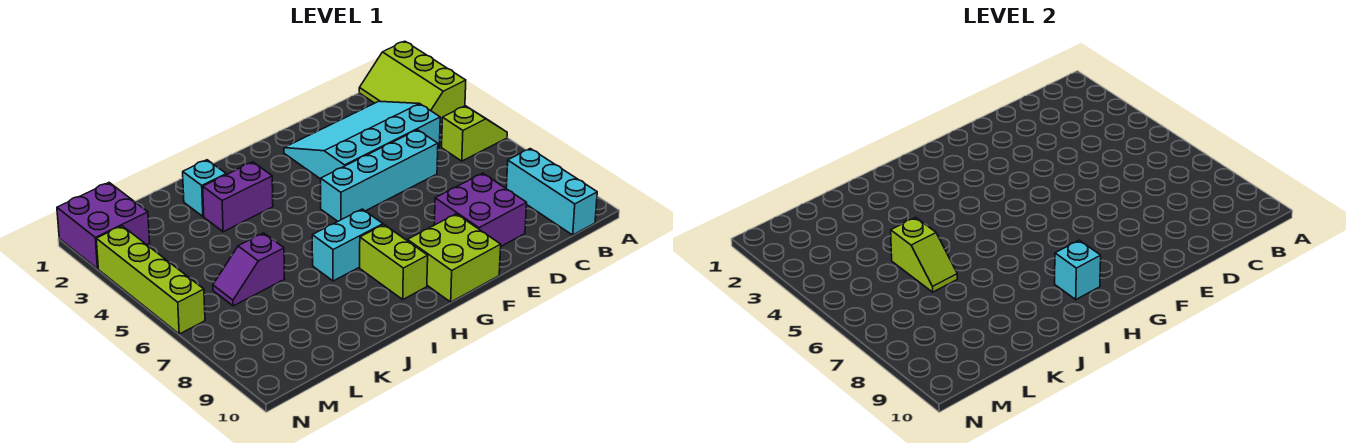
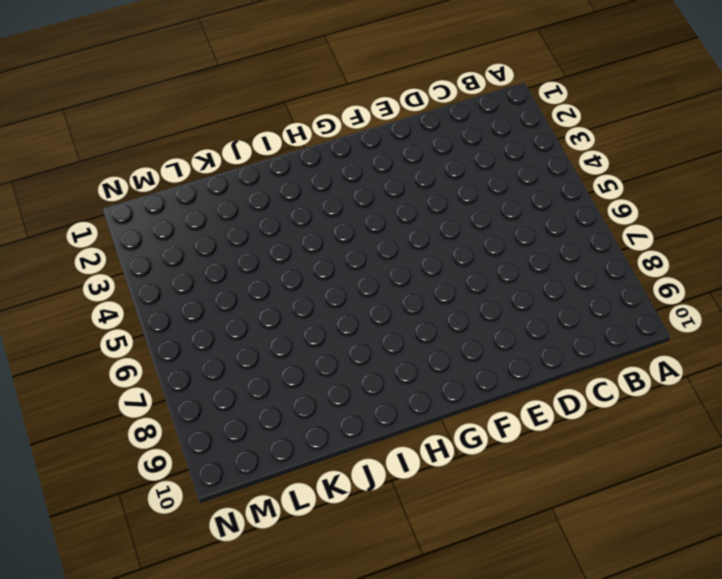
none -> lime slope A1:B3 level 1 top A
none -> lime slope A5:B5 level 1 top B
none -> cyan brick B8:B10 level 1

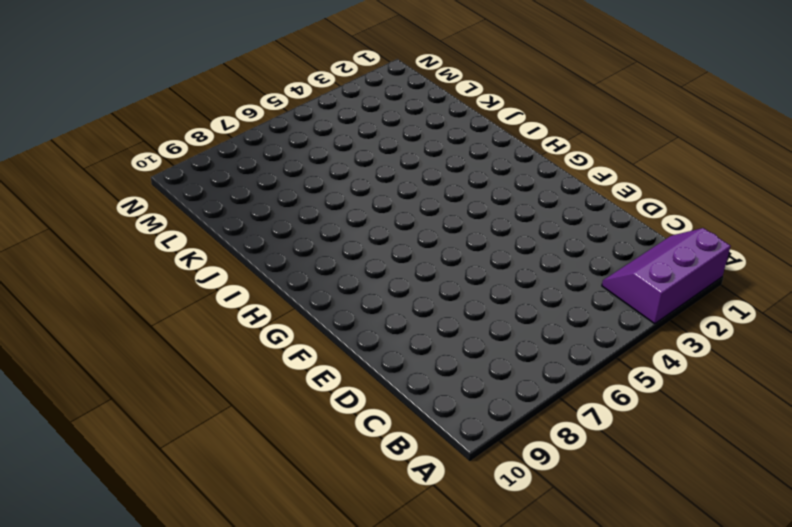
purple slope A1:B3 level 1 top A -> lime slope A1:B3 level 1 top A
none -> lime slope A5:B5 level 1 top B
none -> cyan brick B8:B10 level 1
none -> cyan slope C2:F4 level 1 top 4

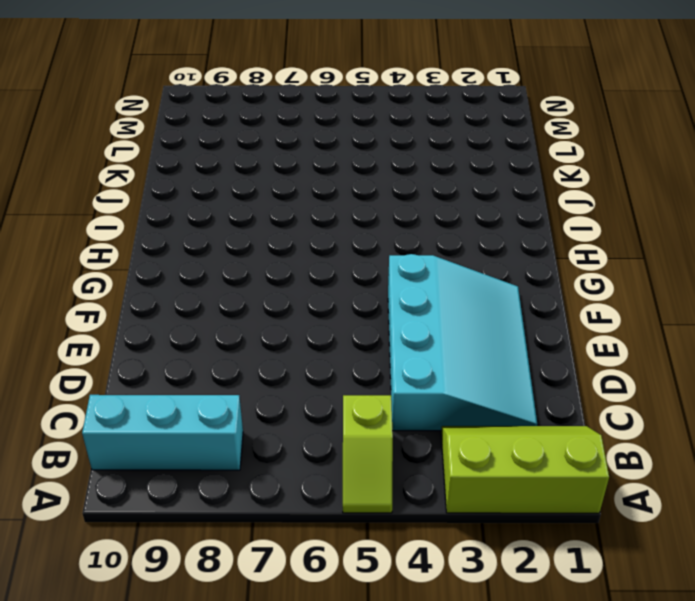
none -> cyan brick D5:G5 level 1
none -> purple brick D8:E9 level 1
none -> lime brick F9:G10 level 1

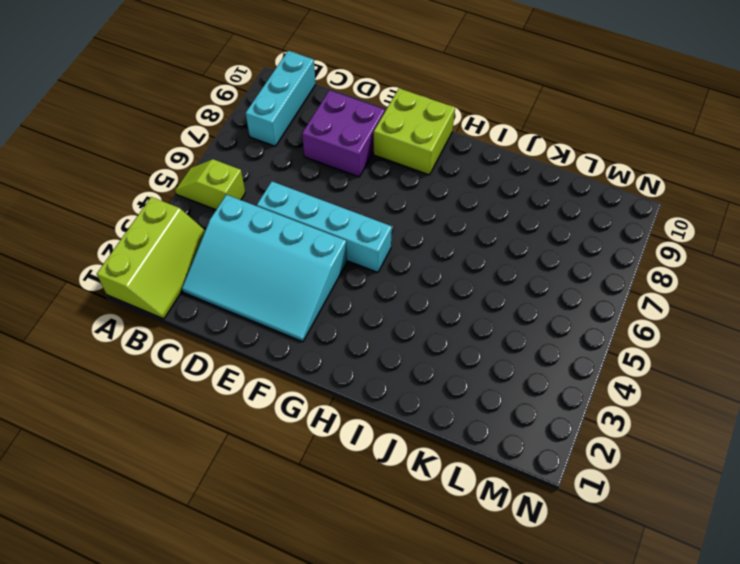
none -> cyan brick H7:I7 level 1
none -> lime brick H8:H9 level 1
none -> purple brick I3:J3 level 1

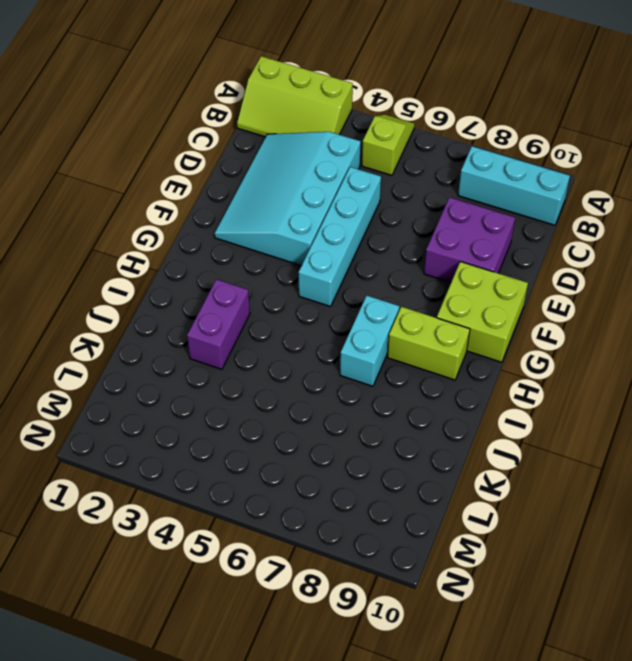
none -> cyan brick J2 level 1
none -> purple slope K6:L6 level 1 top K
none -> purple brick M1:N2 level 1

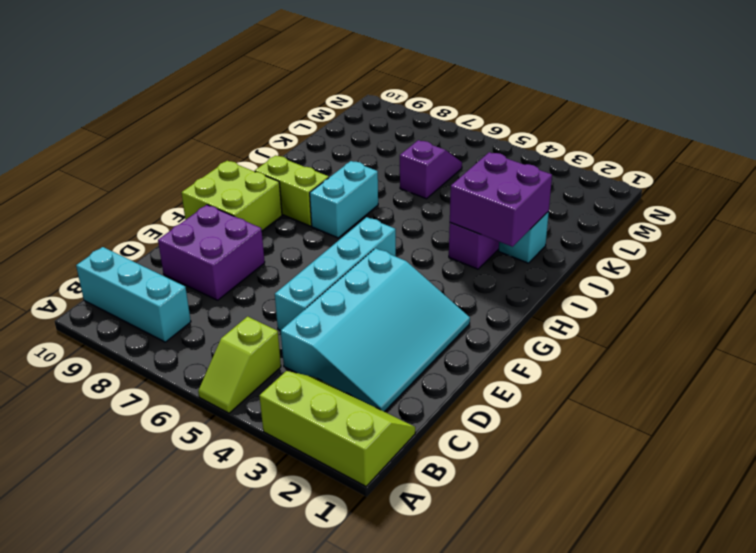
purple brick I2:J3 level 2 -> purple brick M1:N2 level 1
none -> lime brick N3:N6 level 1
none -> cyan brick H9 level 2
none -> lime slope K5:K6 level 2 top 5

